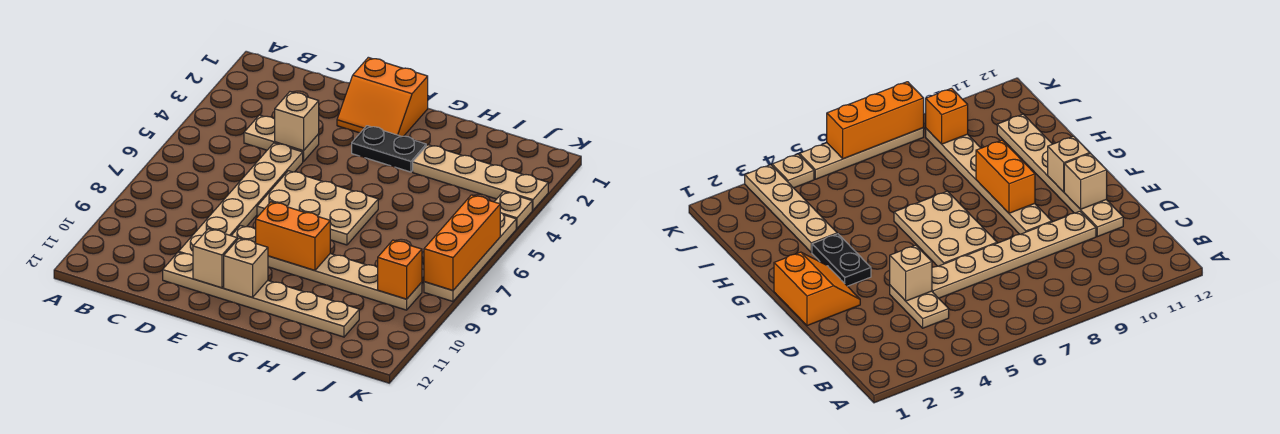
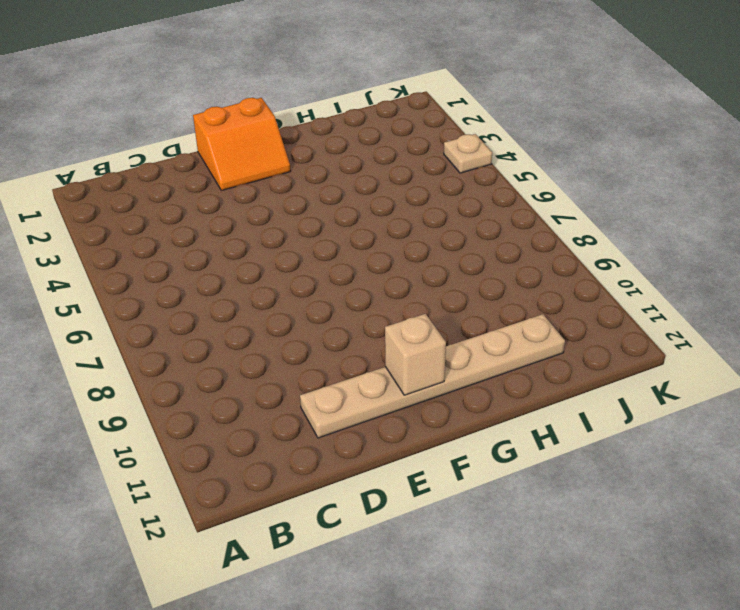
none -> tan plate C4:D4 level 1
none -> tan plate D5:D10 level 1
none -> tan plate E6:G7 level 1

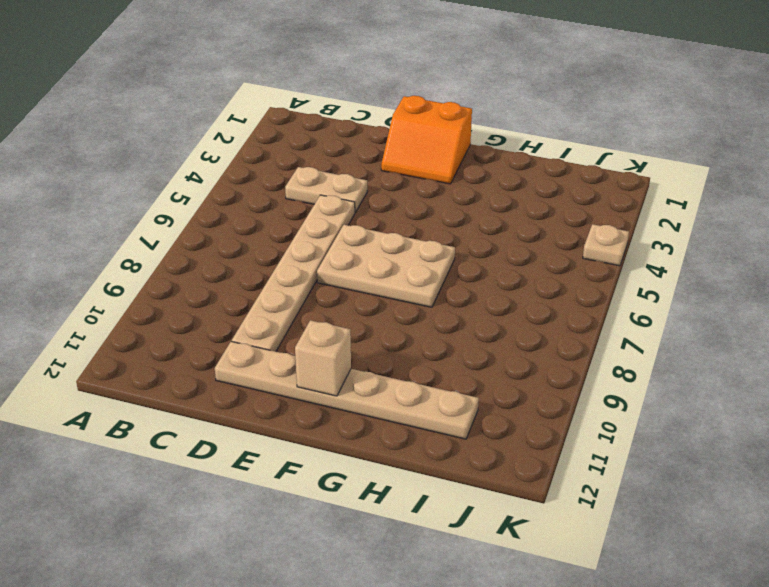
none -> tan plate E9:J9 level 1
none -> black plate F3:G3 level 1
none -> tan plate H3:K3 level 1

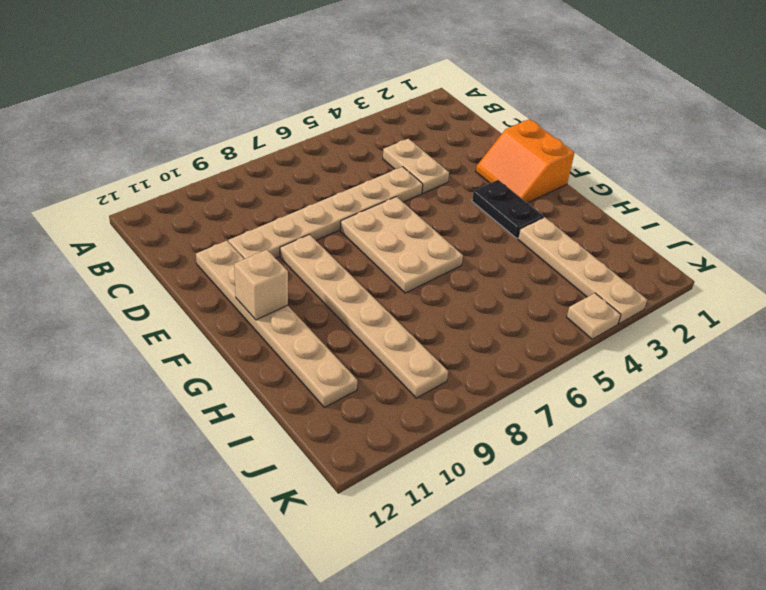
none -> tan plate K5:K8 level 1
none -> tan brick D4 level 2
none -> tan brick E11 level 2

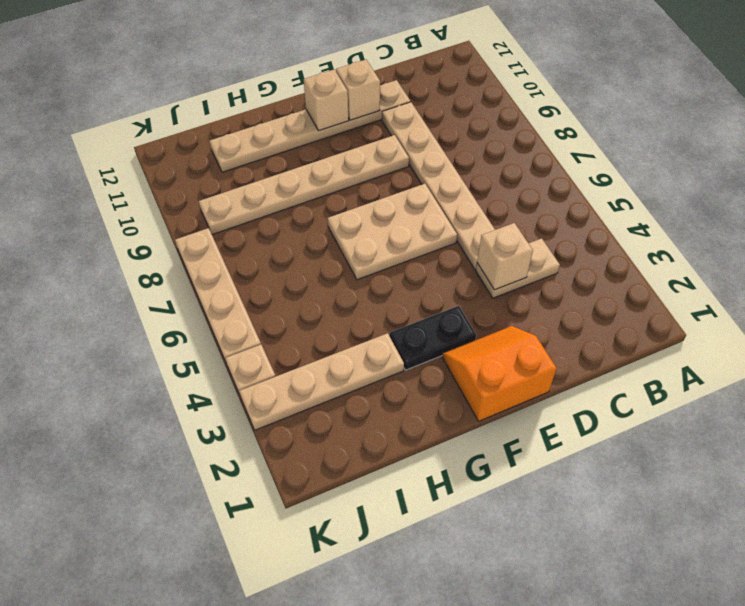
none -> orange brick F9:G9 level 2
none -> orange brick J9 level 2
none -> orange brick K6:K8 level 2

